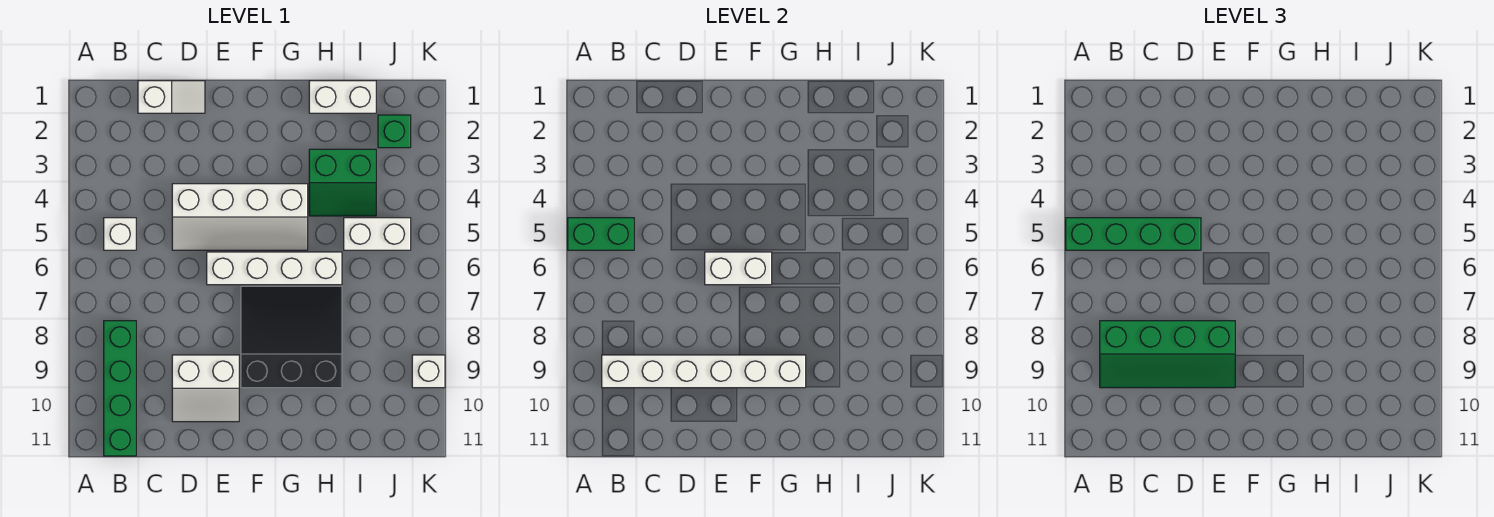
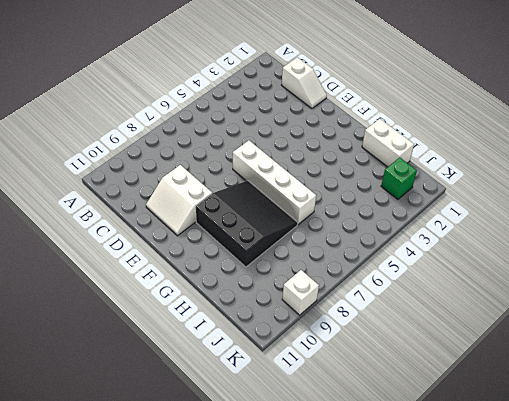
none -> white brick B5 level 1
none -> green brick B8:B11 level 1
none -> white slope D4:G5 level 1 top 4

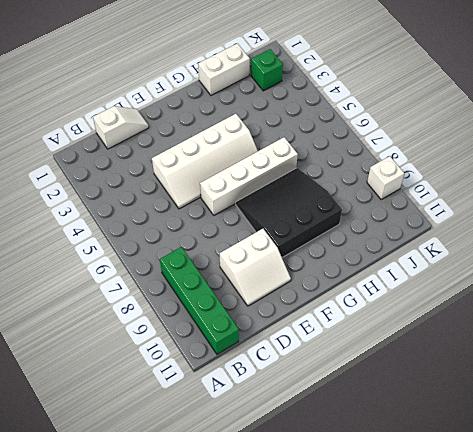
none -> white brick B5 level 1
none -> green slope H3:I4 level 1 top 3
none -> white brick I5:J5 level 1

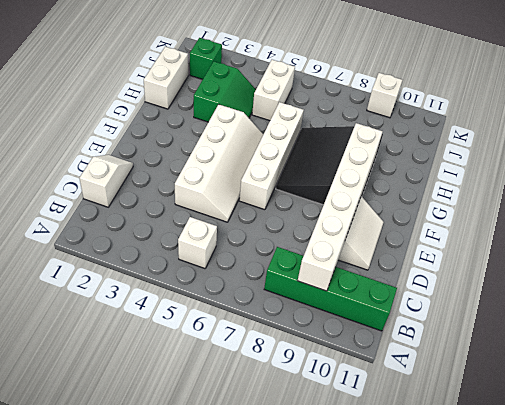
none -> green brick A5:B5 level 2
none -> white brick E6:F6 level 2
none -> green brick A5:D5 level 3

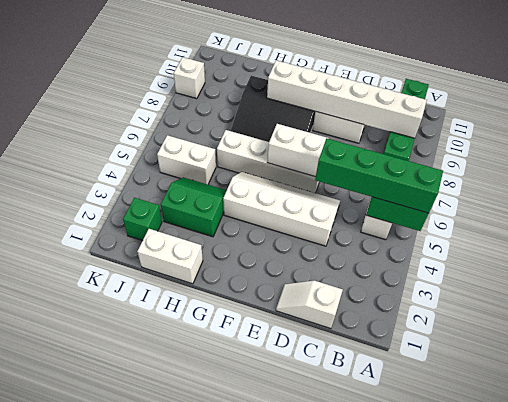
none -> green slope B8:E9 level 3 top 8

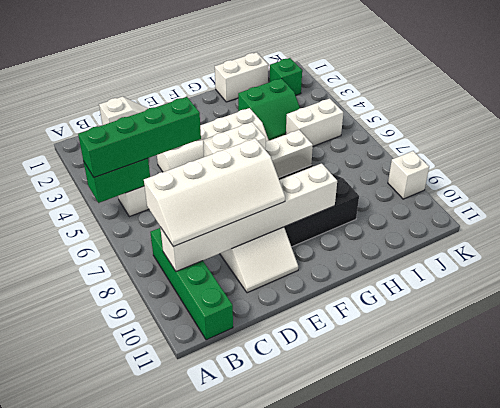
white slope B8:E9 level 3 top 8 -> green slope B8:E9 level 3 top 8

